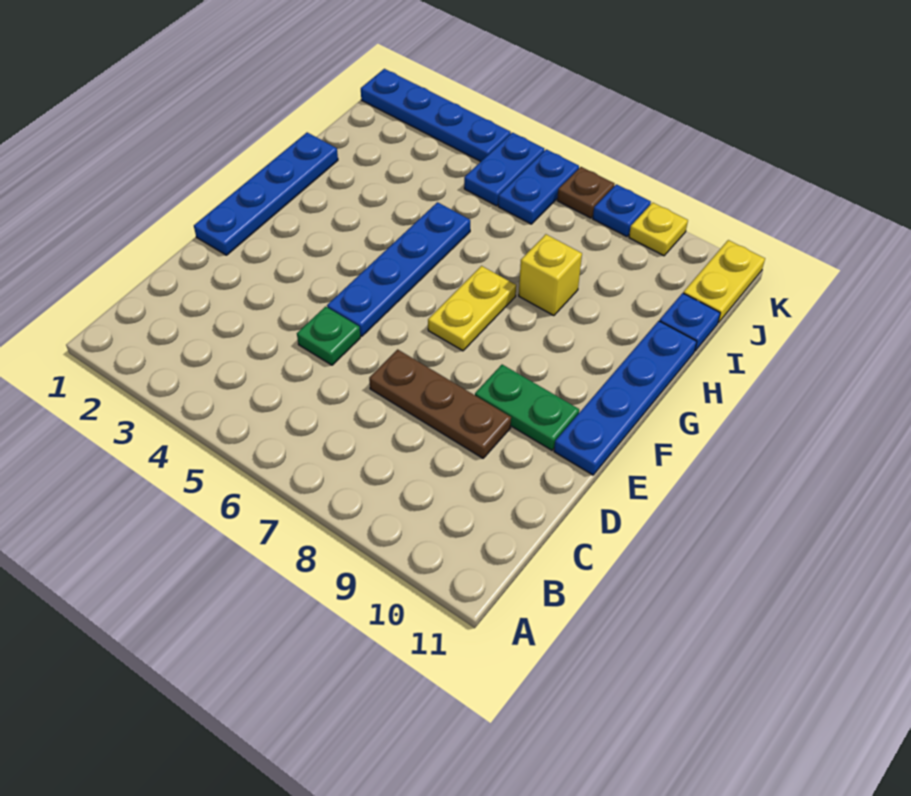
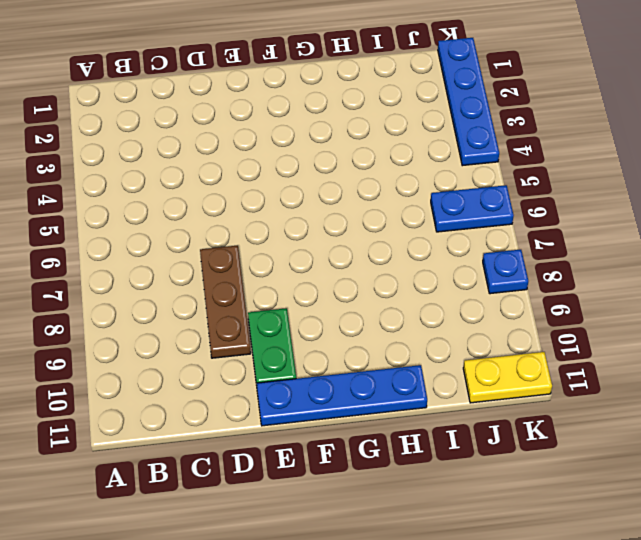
none -> green plate D5 level 1
none -> blue plate E1:H1 level 1
none -> blue plate E5:H5 level 1

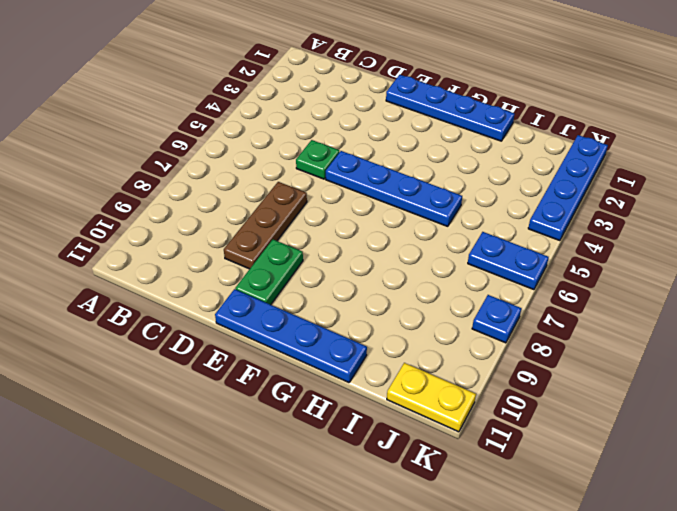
none -> yellow plate F7:G7 level 1
none -> yellow brick H8 level 1
none -> blue plate I11 level 1

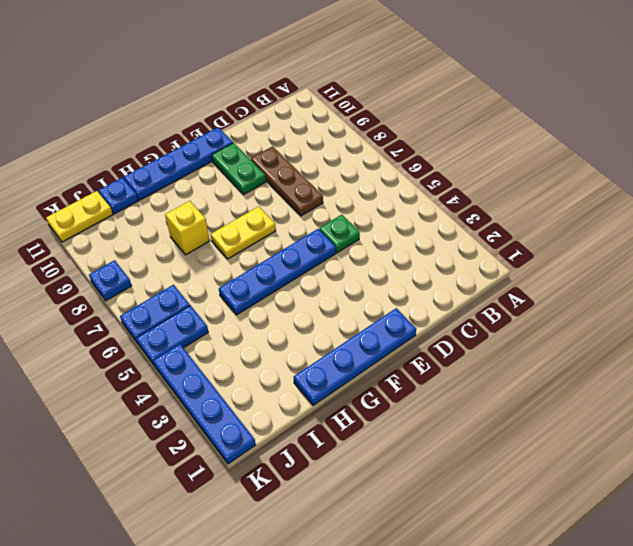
none -> brown plate K7 level 1
none -> yellow plate K9 level 1

